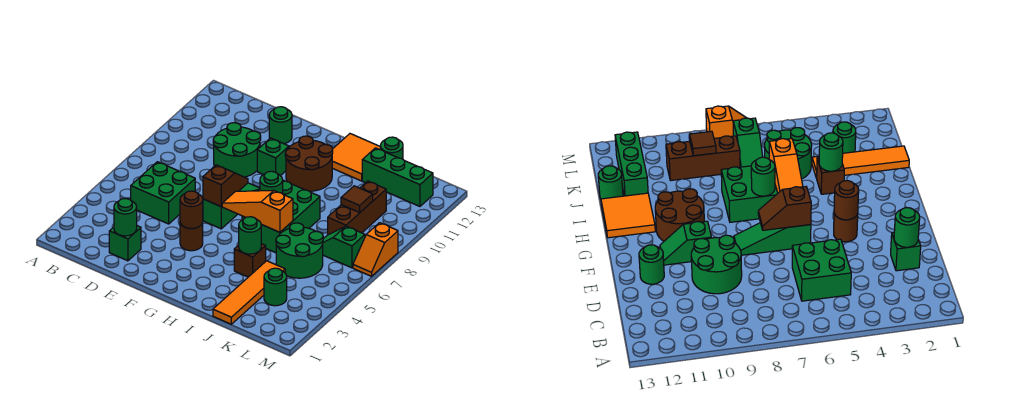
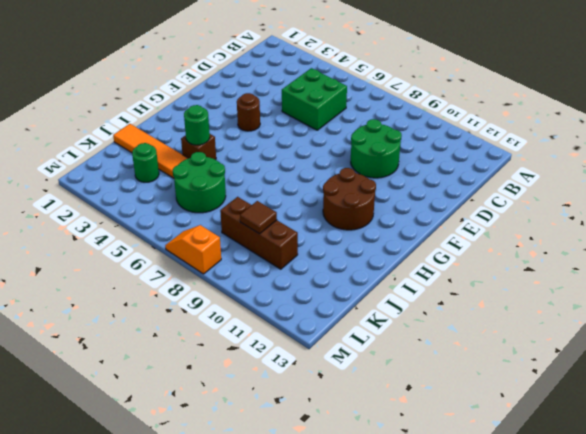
none -> green brick D2 level 1
none -> green round brick E12 level 1
none -> green slope F6:F8 level 1 top 6

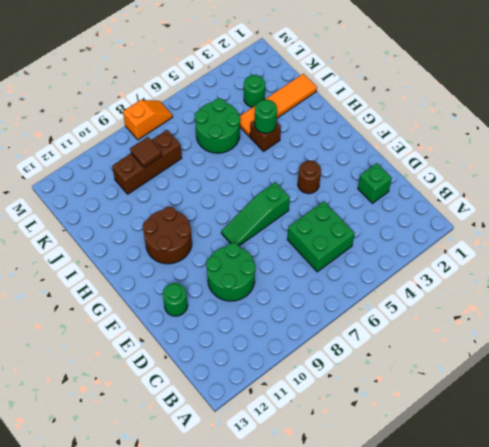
none -> green slope F10:F11 level 1 top 10
none -> green brick H6:I8 level 1
none -> orange tile H12:I13 level 1

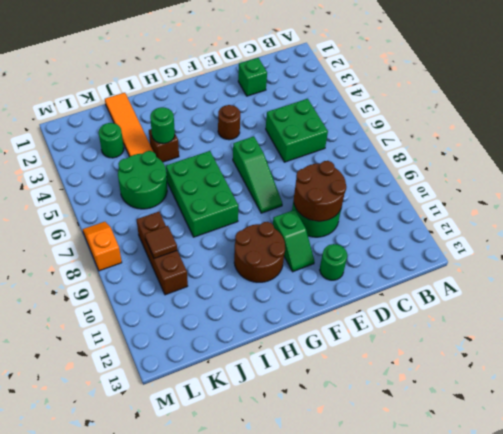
brown round brick D9:E10 level 2 -> none
none -> orange tile H12:I13 level 1
none -> green brick J12:L12 level 1
none -> green round brick J13 level 1

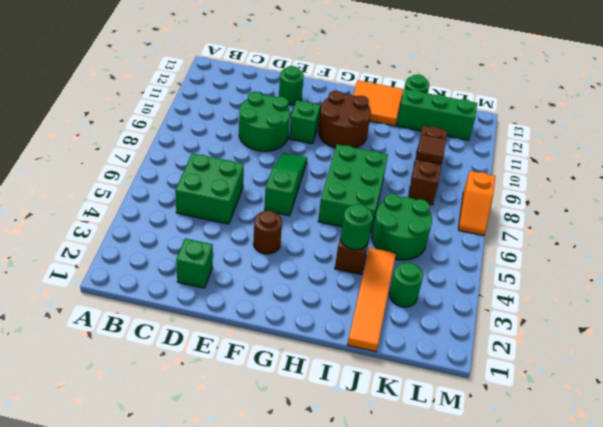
none -> green slope K7:L7 level 1 top L
none -> green round brick D2 level 2
none -> brown round brick F4 level 2

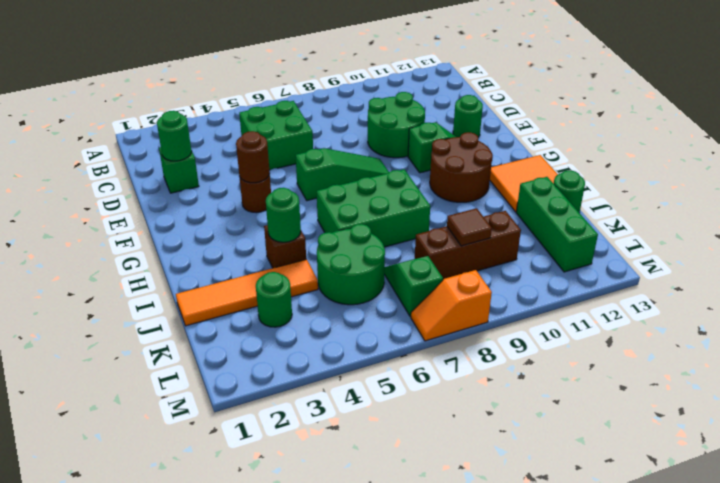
none -> brown slope F6:F7 level 2 top 6
none -> orange slope G6:I6 level 2 top I
none -> green round brick H7 level 2

